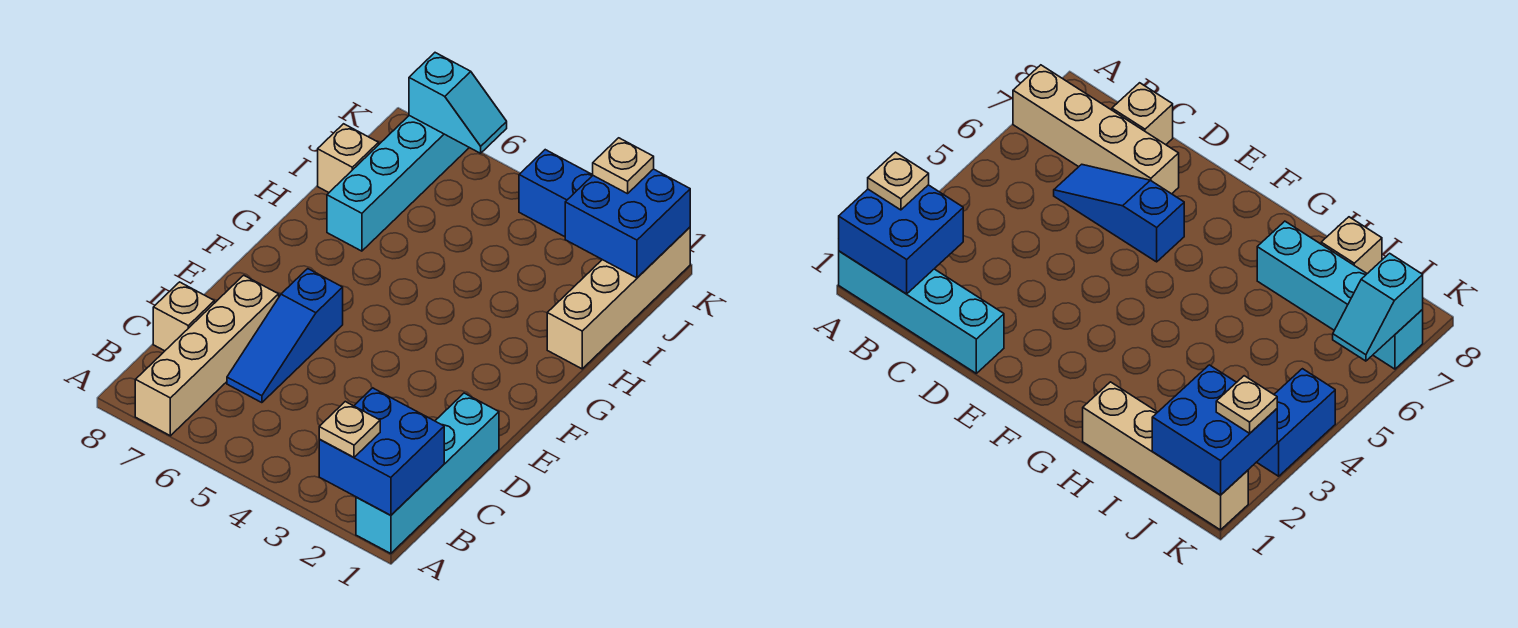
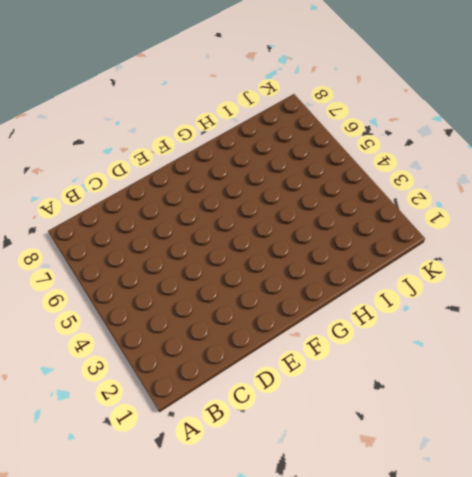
none -> cyan brick A1:D1 level 1
none -> tan brick A7:D7 level 1
none -> blue slope C6:E6 level 1 top E

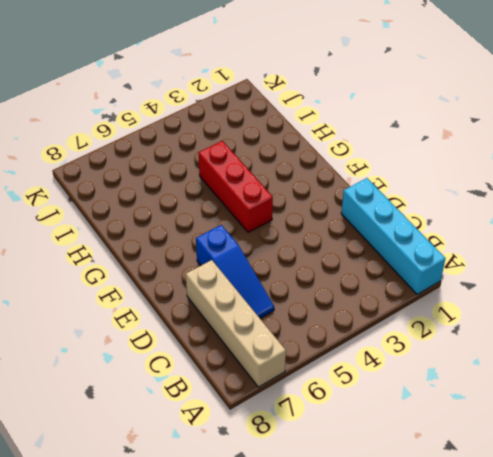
red brick F4:H4 level 1 -> none
none -> tan brick C8 level 1
none -> tan brick H1:K1 level 1
none -> cyan brick H7:K7 level 1

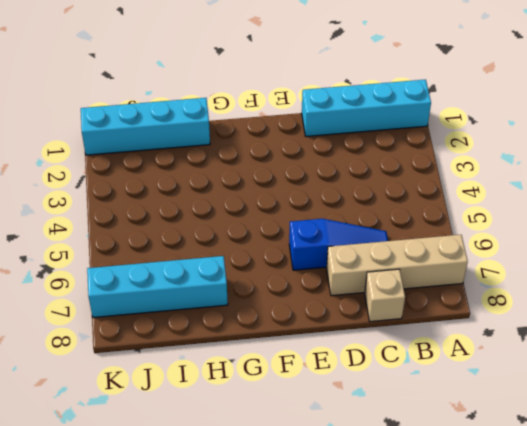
cyan brick H1:K1 level 1 -> tan brick H1:K1 level 1
none -> tan brick I8 level 1
none -> blue brick K3:K4 level 1
none -> blue brick A1:B2 level 2

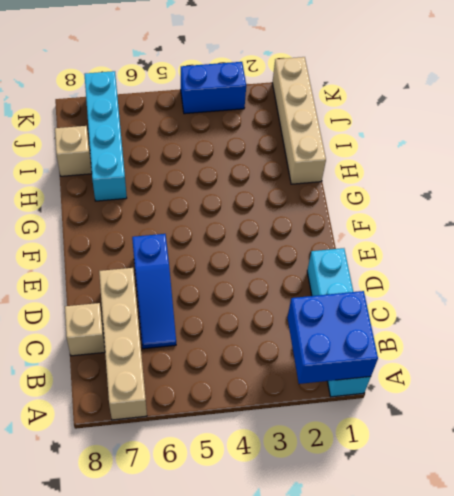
none -> blue brick J1:K2 level 2
none -> cyan slope K6:K7 level 2 top 7
none -> tan plate A2 level 3

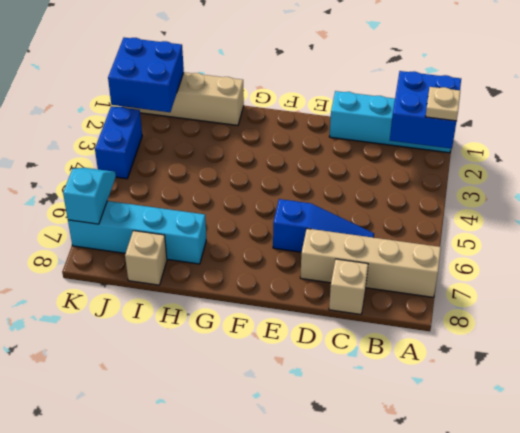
none -> tan plate K2 level 3

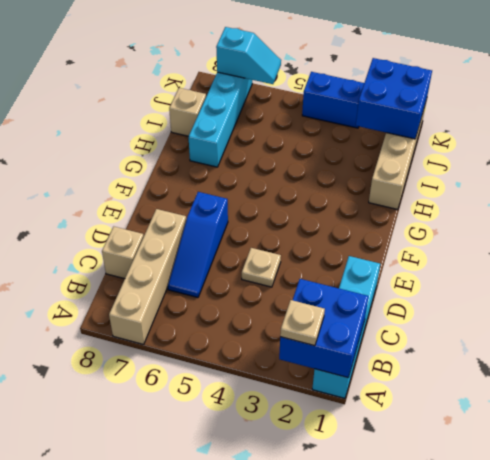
tan plate D4 level 1 -> tan plate K2 level 3

